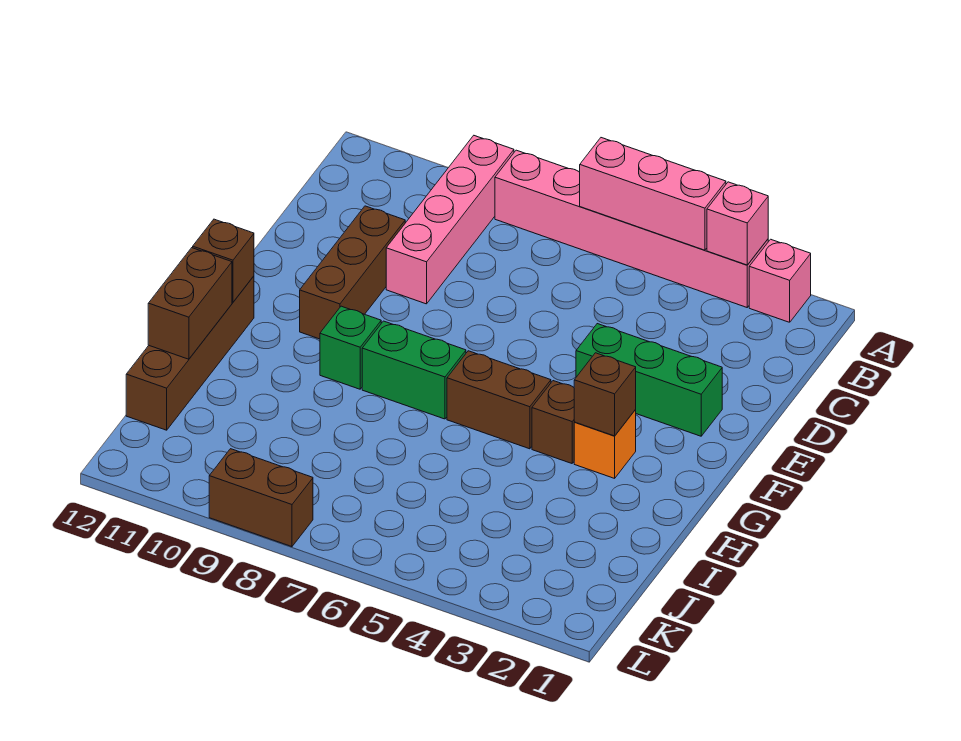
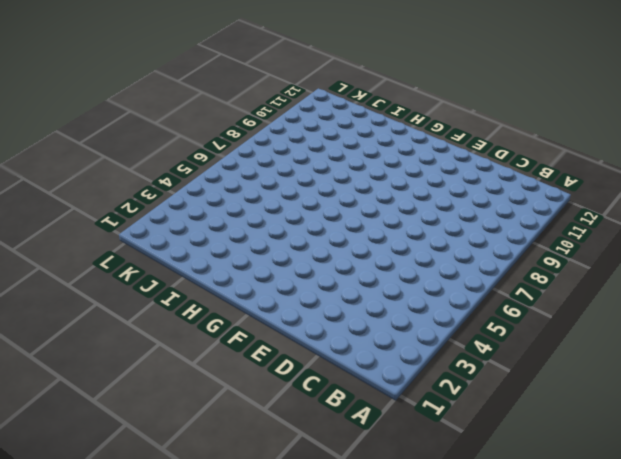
none -> pink brick A2 level 1
none -> pink brick A3:A8 level 1
none -> pink brick A9:D9 level 1

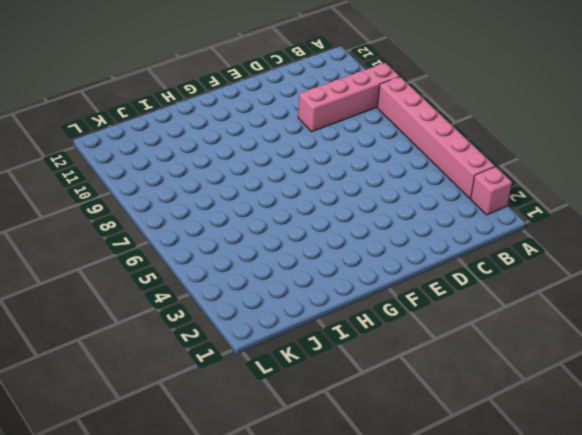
none -> brown brick D10:F10 level 1
none -> green brick E2:E4 level 1
none -> orange brick G3 level 1

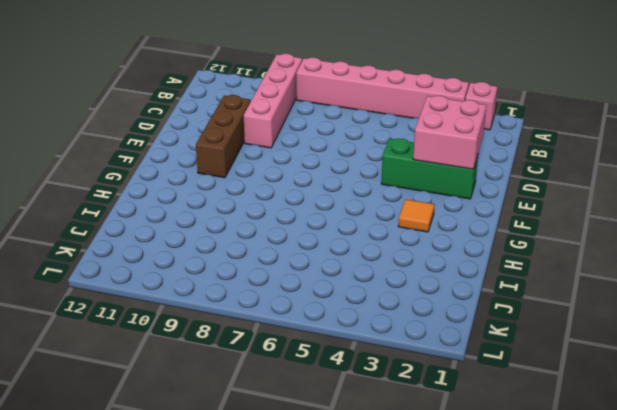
pink brick D2:E3 level 2 -> none
orange tile G3 level 1 -> orange brick G3 level 1
none -> brown brick G4 level 1
none -> brown brick G5:G6 level 1
none -> green brick G7:G8 level 1

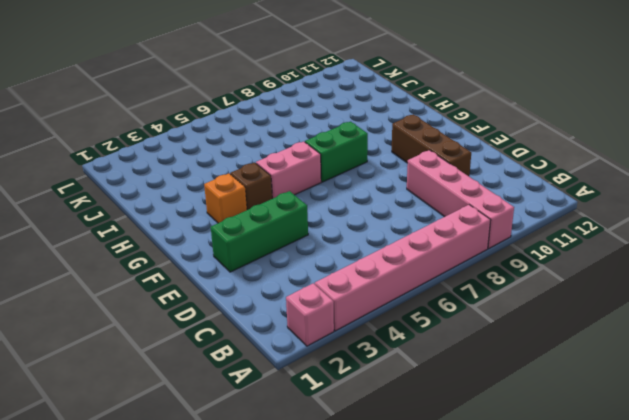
pink brick G5:G6 level 1 -> brown brick G5:G6 level 1
none -> green brick G9 level 1
none -> brown brick G12:J12 level 1
none -> brown brick L8:L9 level 1

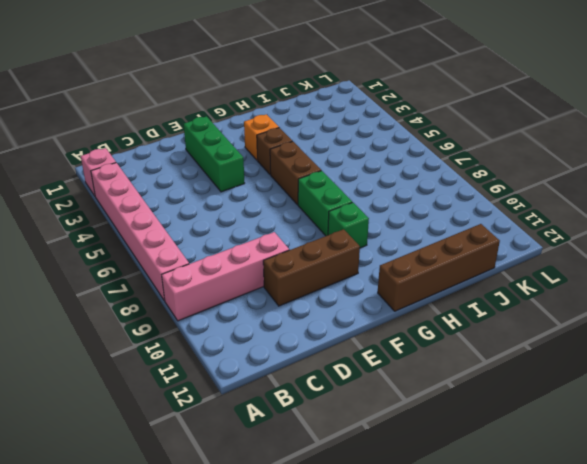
none -> brown brick L8:L9 level 1
none -> pink brick A3 level 2
none -> pink brick A4:A6 level 2

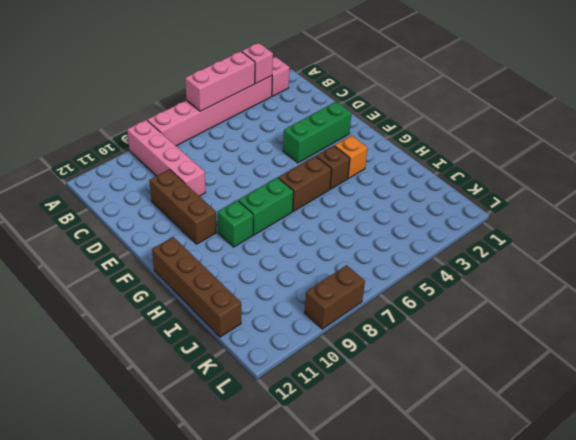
none -> brown brick G3 level 2
none -> brown brick G12 level 2
none -> brown brick H12:I12 level 2

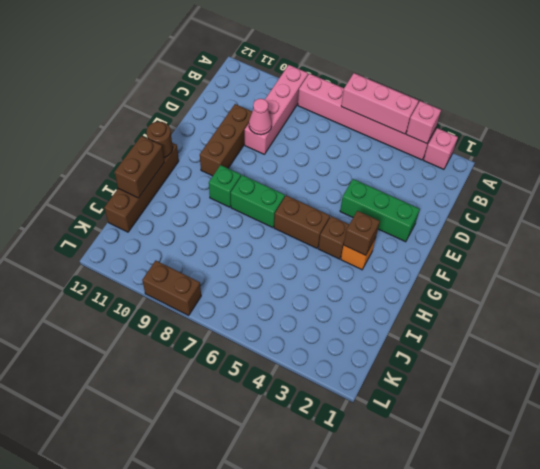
pink cone D9 level 2 -> none
brown round brick G12 level 2 -> brown brick G12 level 2

